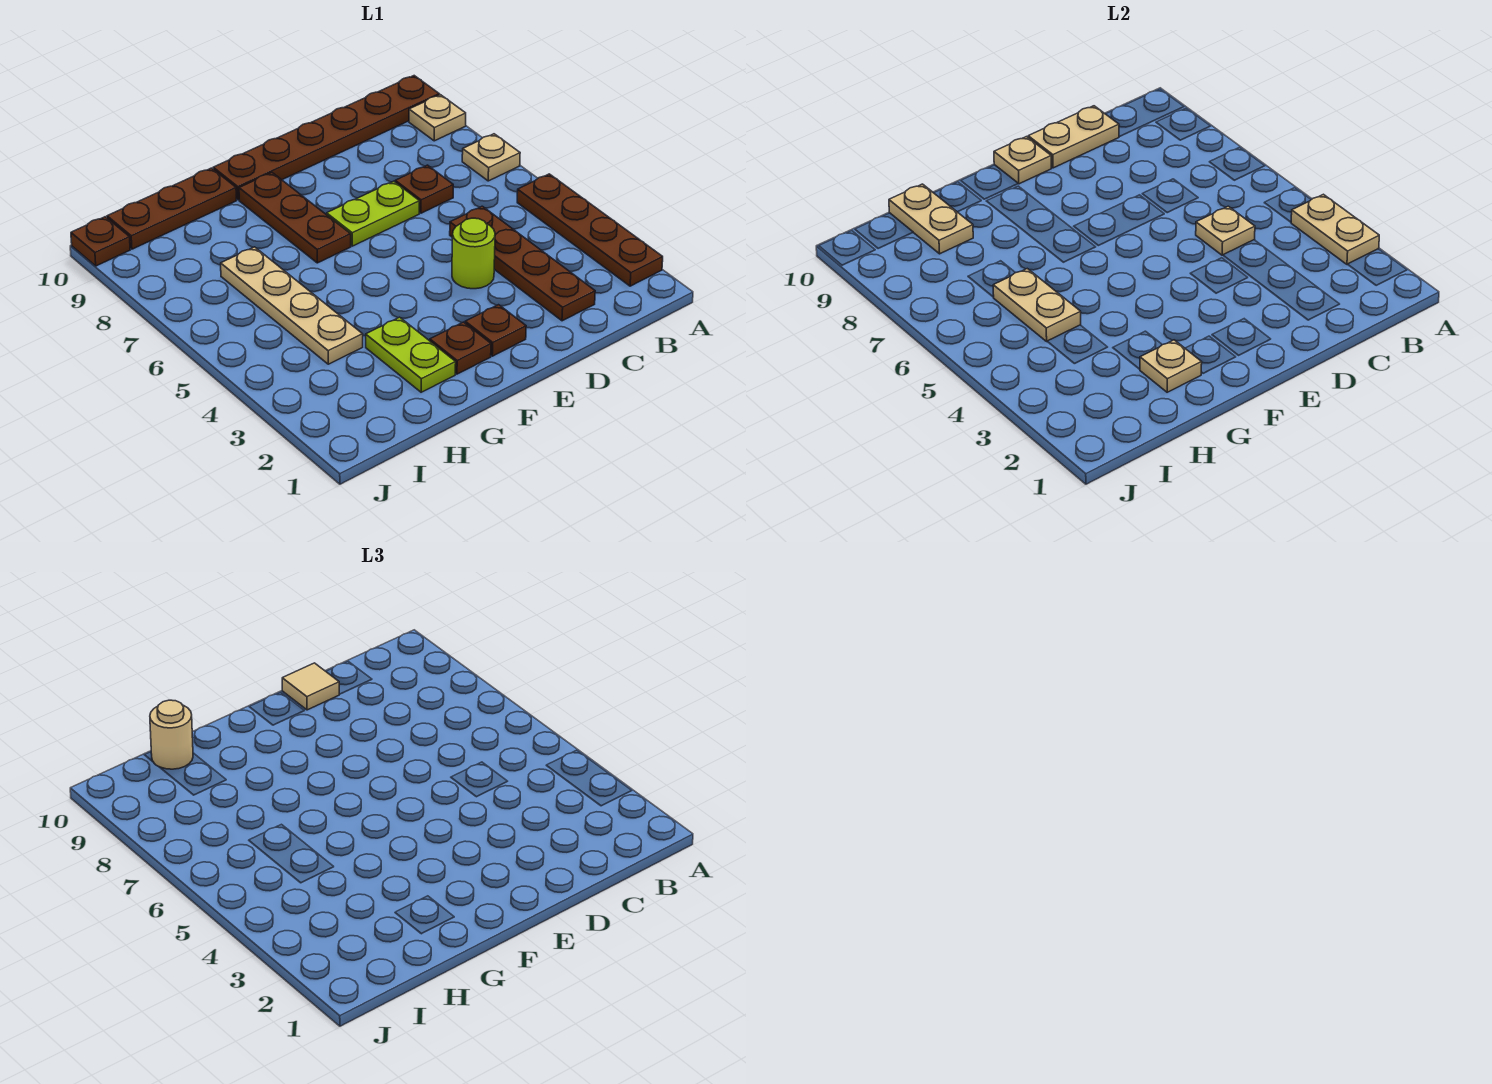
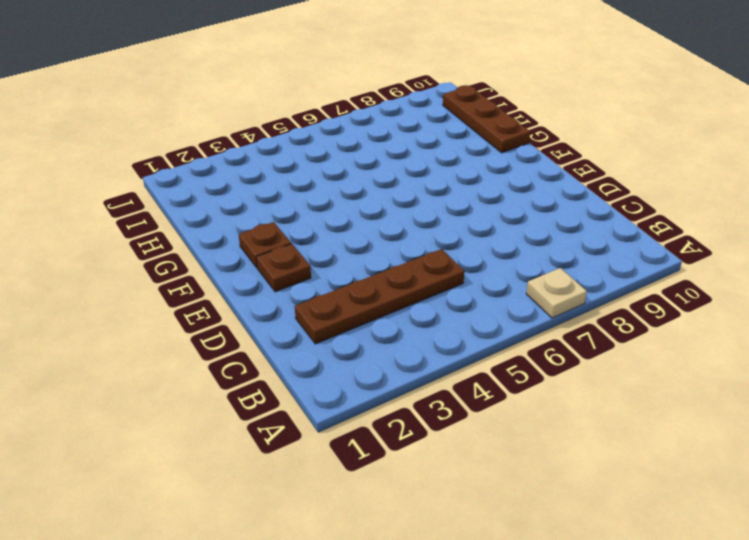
none -> brown plate A2:A5 level 1
none -> tan plate A9 level 1
none -> brown plate A10:F10 level 1

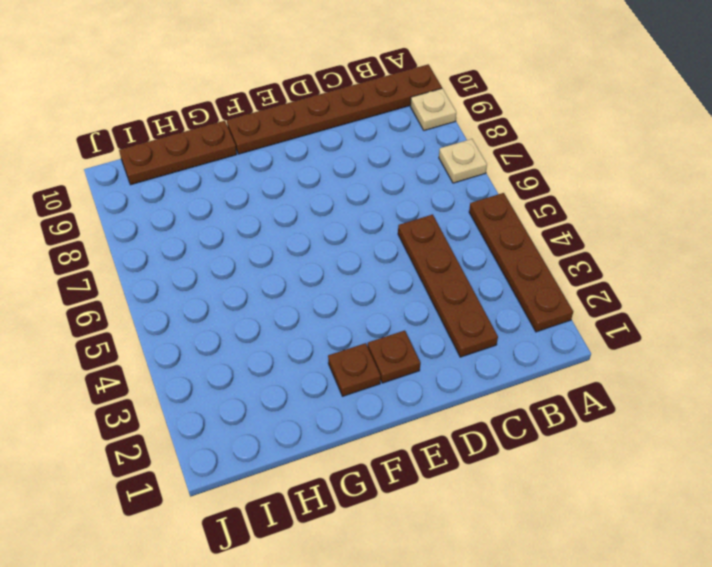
none -> brown plate C7 level 1
none -> lime round brick D4 level 1
none -> lime plate D7:E7 level 1

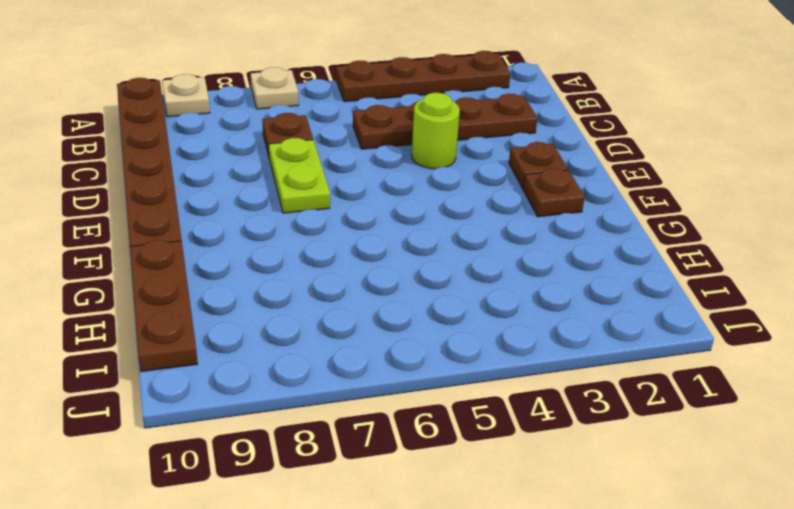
none -> brown plate F7:F9 level 1
none -> lime plate G2:G3 level 1
none -> tan plate H4:H7 level 1

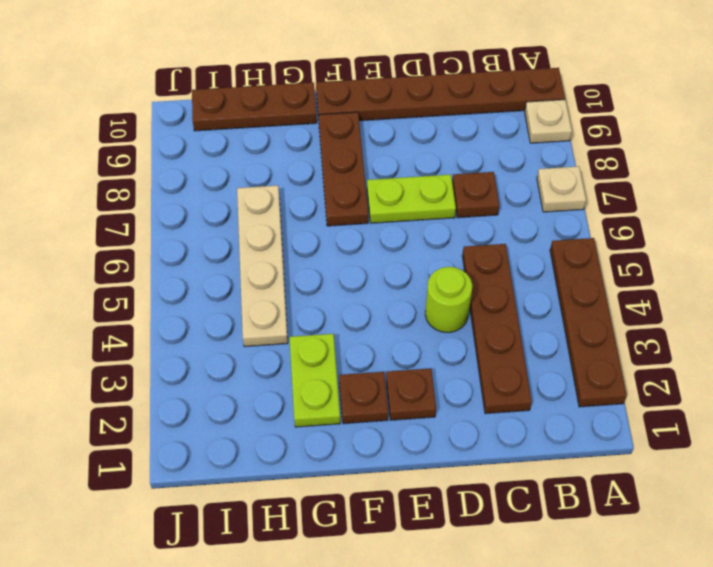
none -> brown plate J10 level 1
none -> tan plate A3:A4 level 2
none -> tan plate C5 level 2

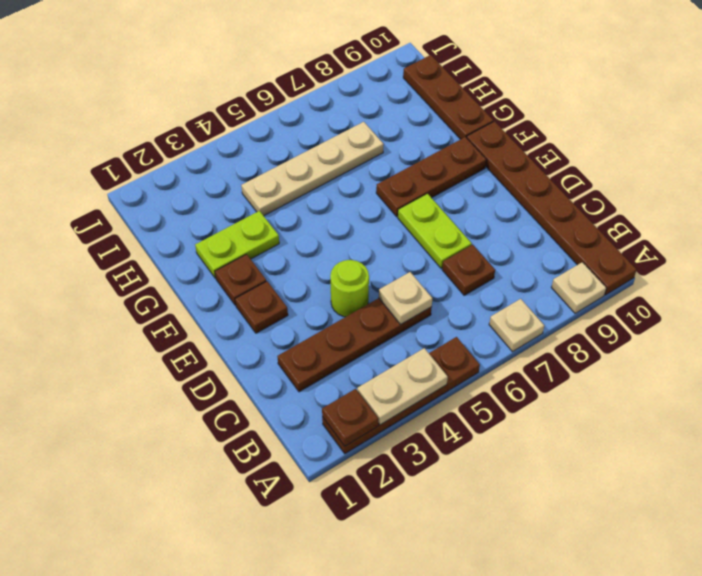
brown plate A2 level 2 -> brown plate J10 level 1
none -> tan plate C10:D10 level 2
none -> tan plate E10 level 2
none -> tan plate G2 level 2

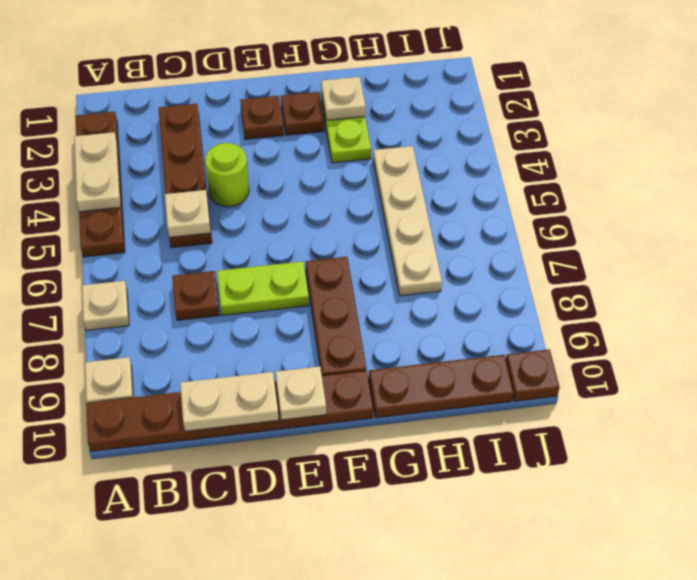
none -> tan plate H5:H6 level 2
none -> tan plate H9:H10 level 2
none -> tan tile D10 level 3

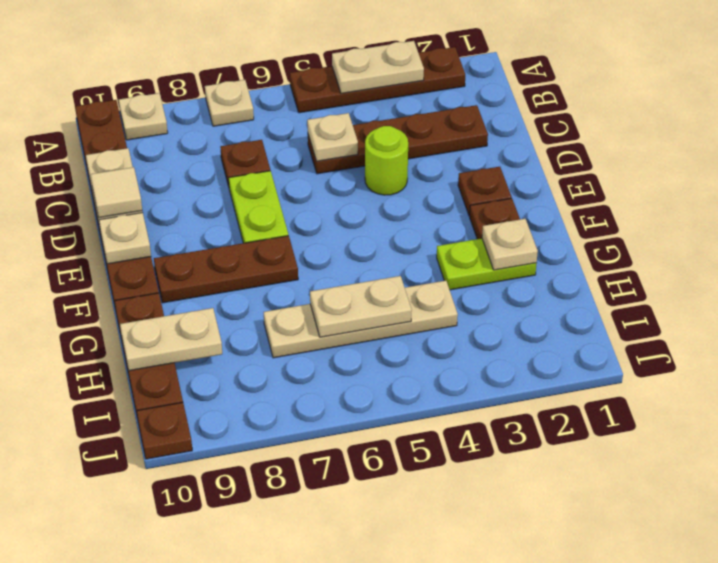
none -> tan round brick H10 level 3

